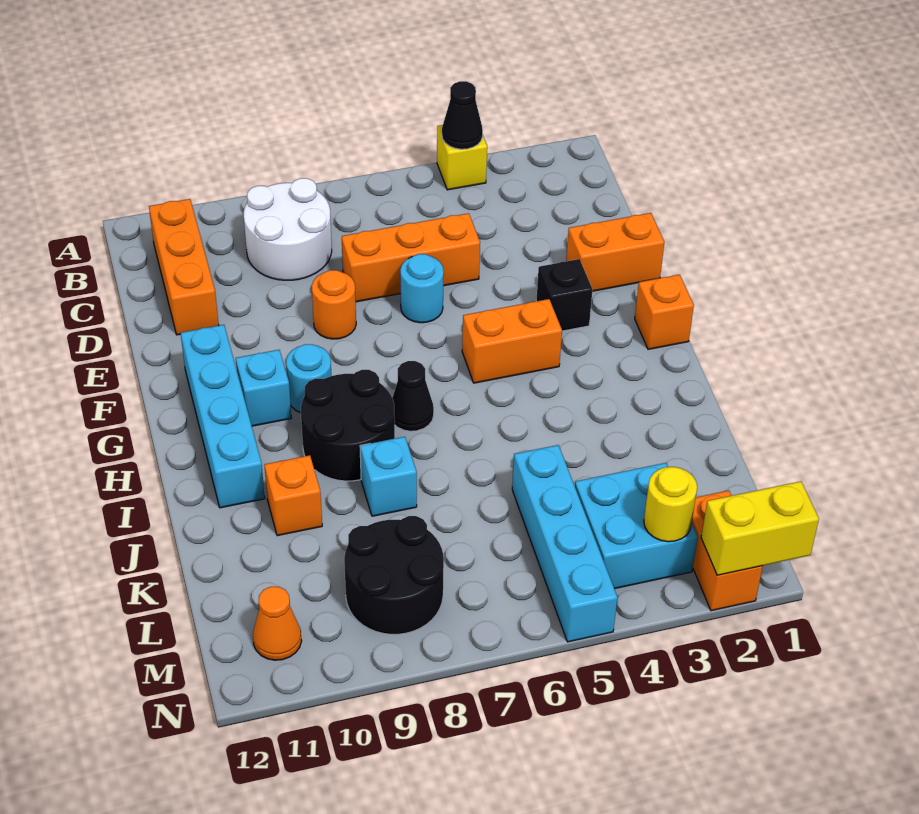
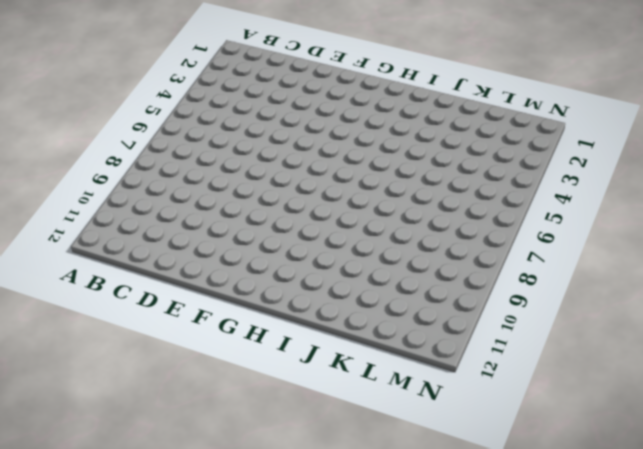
none -> yellow brick A4 level 1
none -> white round brick B8:C9 level 1
none -> orange brick B11:D11 level 1

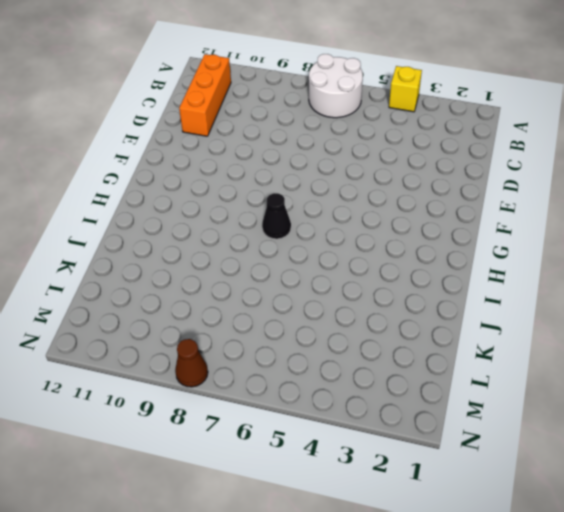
white round brick A6:B7 level 1 -> white round brick B8:C9 level 1
brown cone N8 level 1 -> none
none -> orange brick D5:D7 level 1
none -> orange brick E1:E2 level 1
none -> cyan round brick E6 level 1

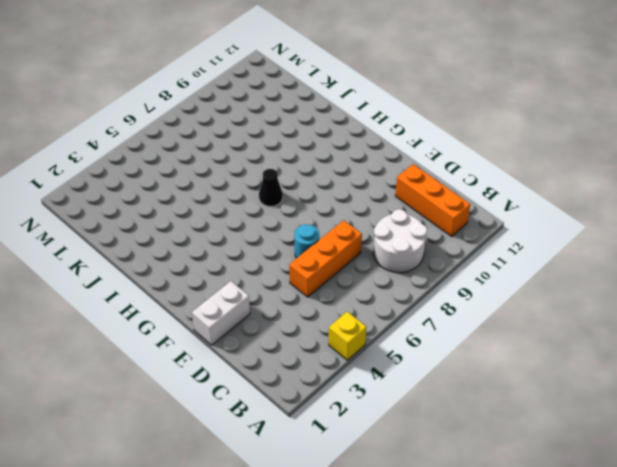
white brick E1:E2 level 1 -> orange brick E1:E2 level 1
none -> orange round brick E8 level 1
none -> black brick F3 level 1
none -> cyan brick F11:I11 level 1

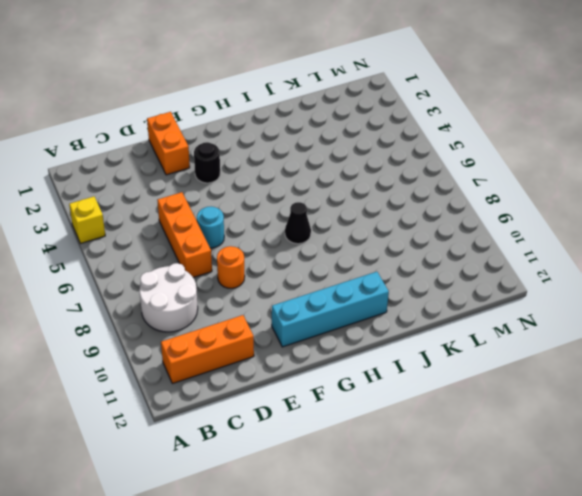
black round brick F3 level 1 -> black brick F3 level 1
none -> orange brick G1 level 1
none -> orange brick G4:G5 level 1
none -> cyan round brick G9 level 1

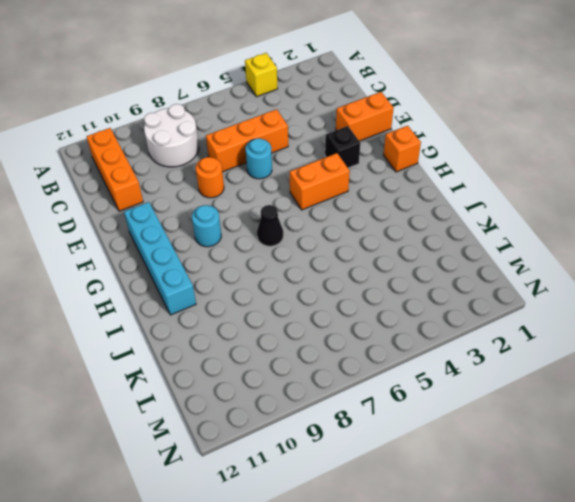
none -> cyan brick G10 level 1
none -> black round brick H8:I9 level 1
none -> cyan brick J8 level 1

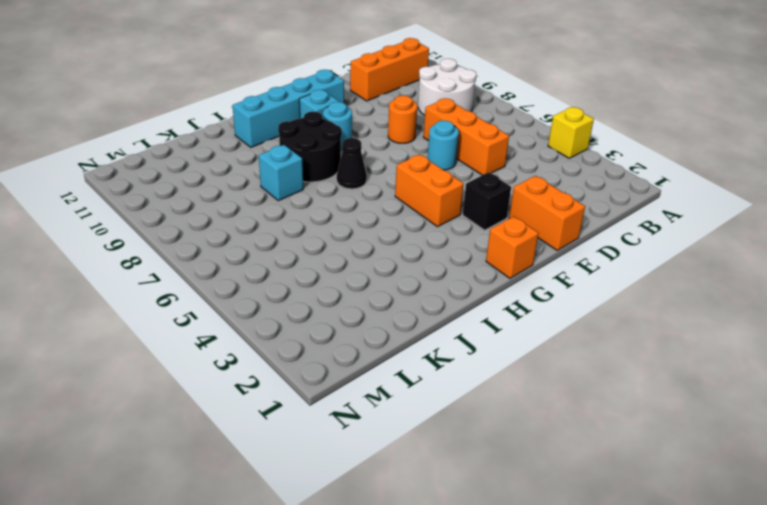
none -> orange brick J10 level 1
none -> cyan brick K5:N5 level 1
none -> cyan brick L3:M4 level 1

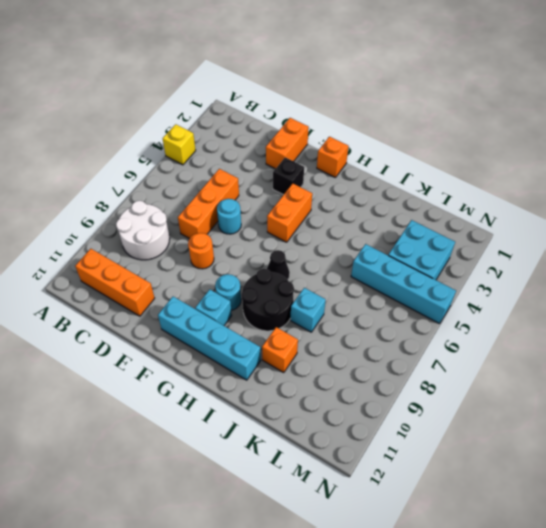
none -> black round brick L8:M9 level 1
none -> orange brick M2:N2 level 1
none -> orange cone M11 level 1

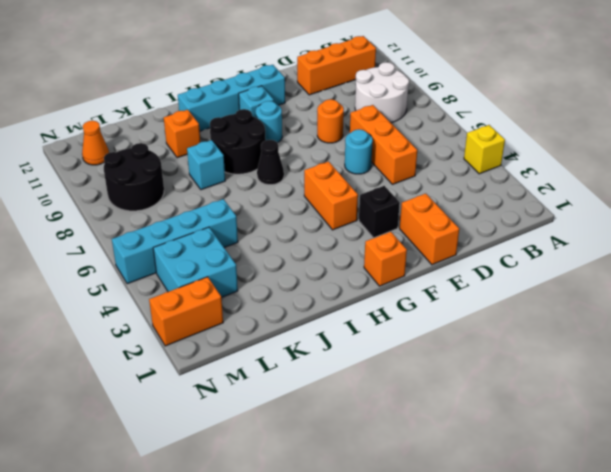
none -> black cone A4 level 2
none -> yellow round brick M3 level 2
none -> yellow brick N1:N2 level 2

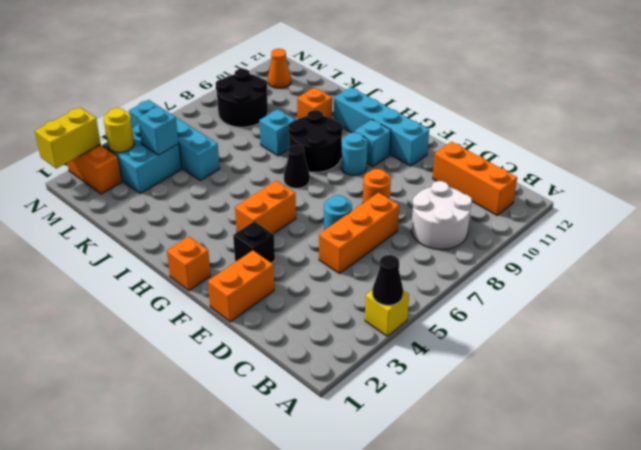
cyan brick L4 level 2 -> none

